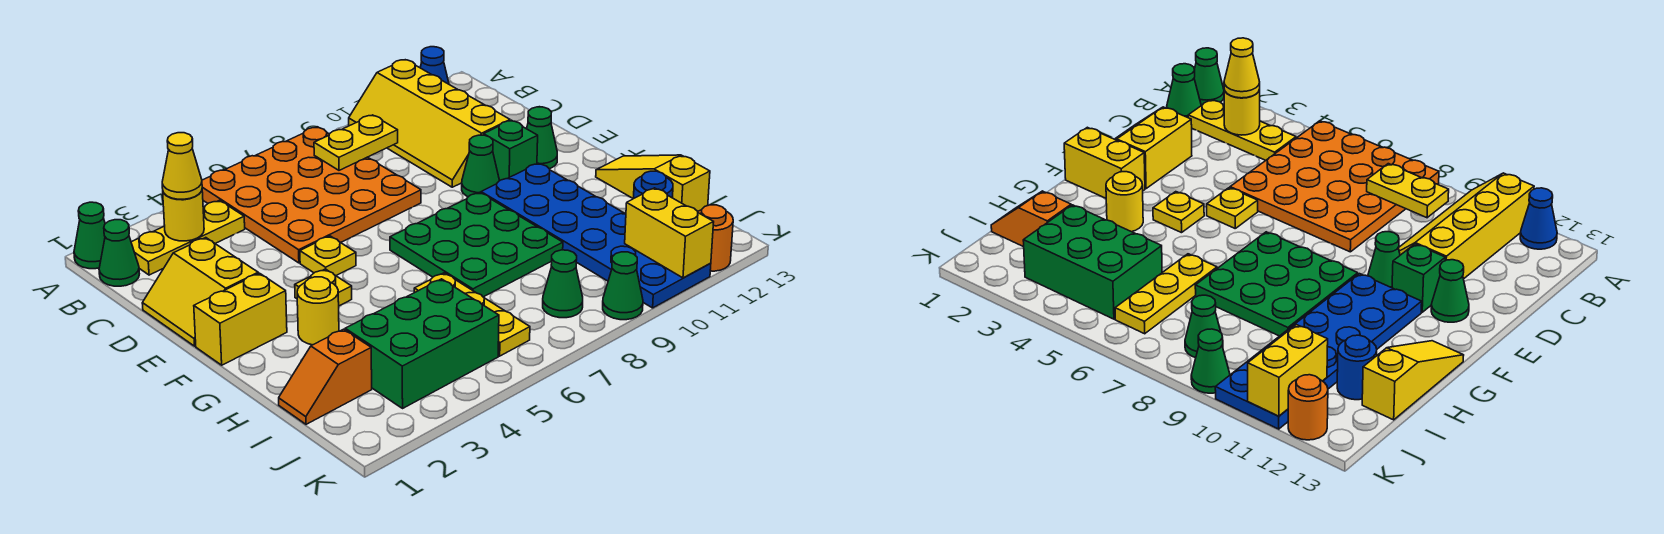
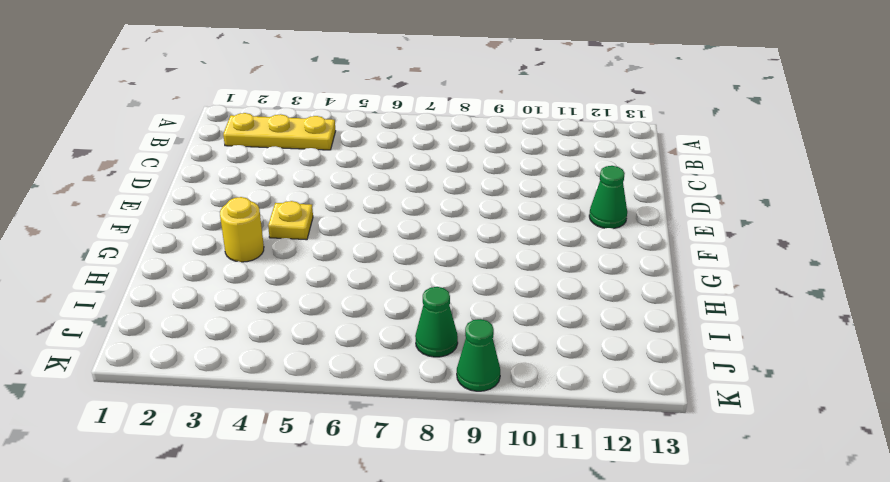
none -> green cone A1 level 1
none -> orange plate A5:D8 level 1
none -> yellow slope A10:D11 level 1 top 11

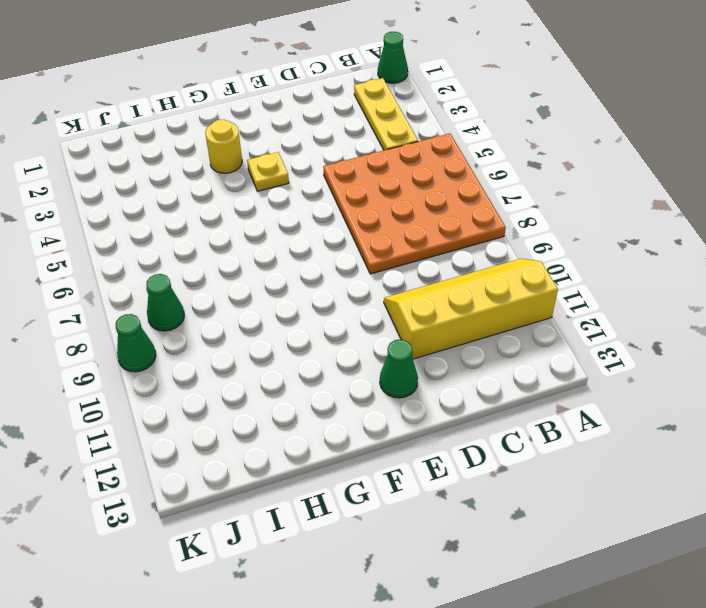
none -> blue cone A12 level 1
none -> green cone B1 level 1
none -> yellow slope D1:E2 level 1 top 2

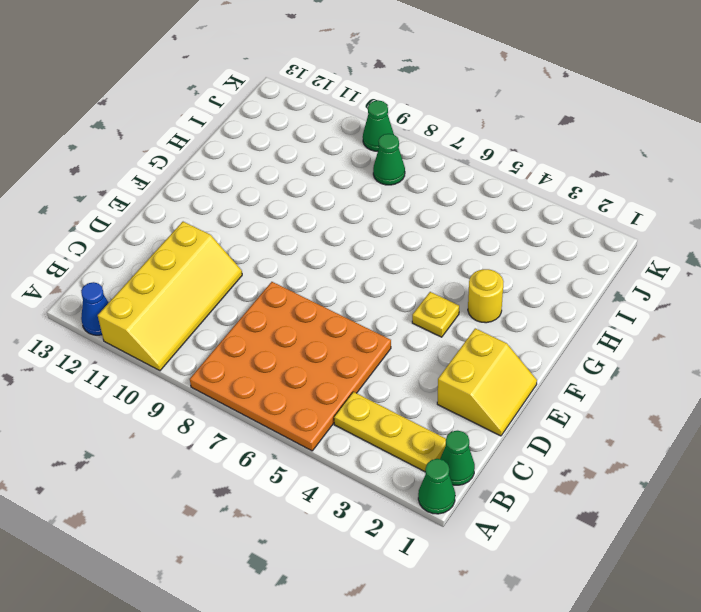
none -> yellow plate E5 level 1
none -> green cone E10 level 1
none -> green brick E11 level 1

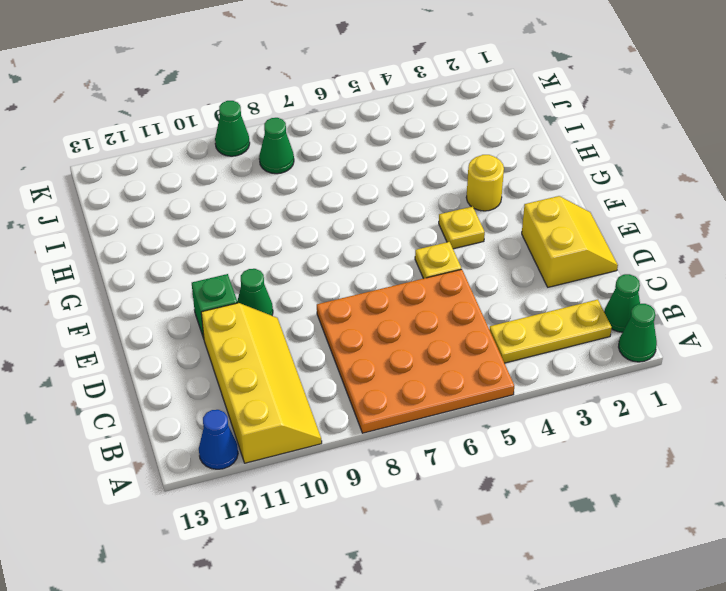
none -> green cone E12 level 1
none -> yellow brick F1:F2 level 1
none -> green plate F7:H9 level 1

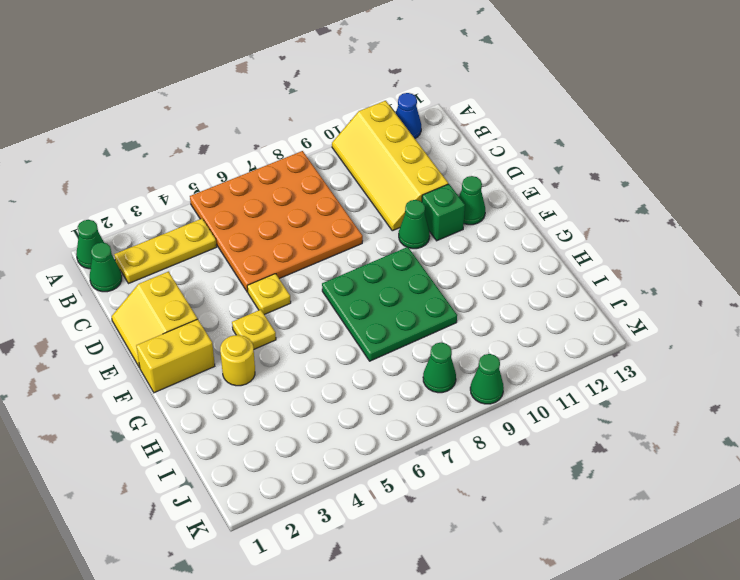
none -> blue plate F10:K11 level 1
none -> yellow slope G13:I13 level 1 top I
none -> yellow plate H6:J6 level 1

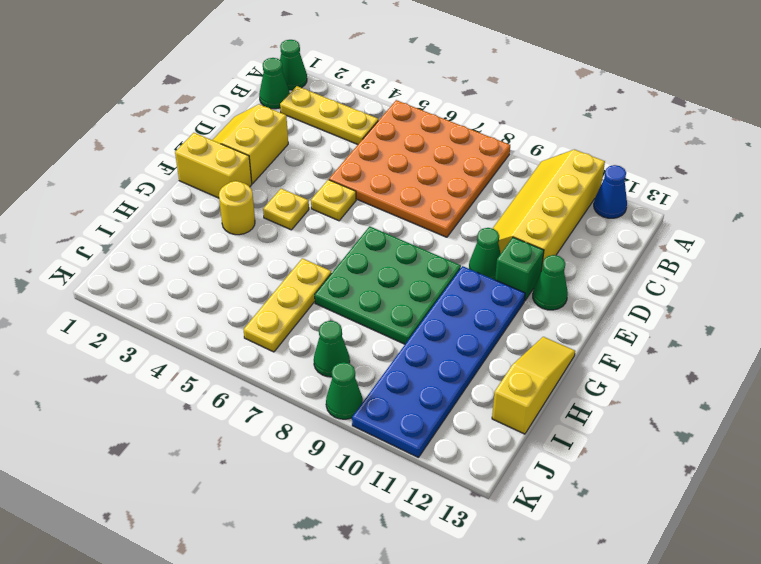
none -> orange slope I1:I2 level 1 top 2
none -> green brick I3:J5 level 1
none -> blue round brick I12 level 1

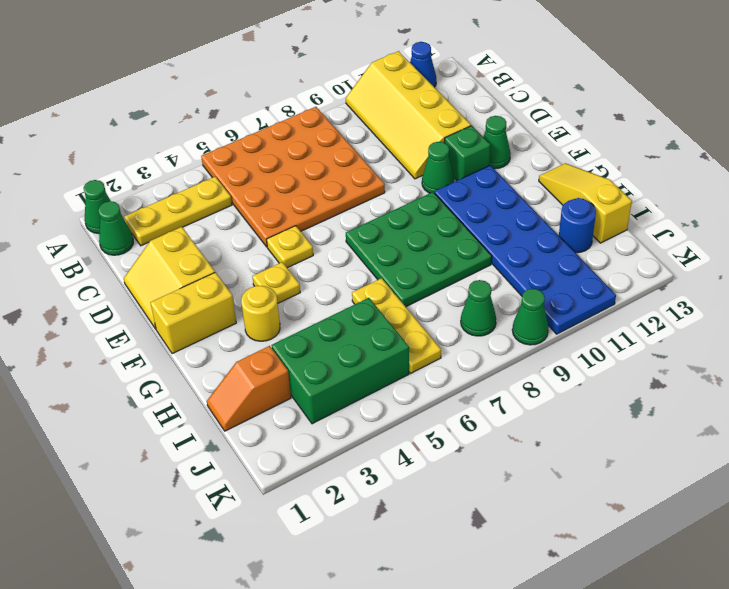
none -> orange round brick K12 level 1
none -> yellow round brick B3 level 2
none -> yellow plate B8:B9 level 2

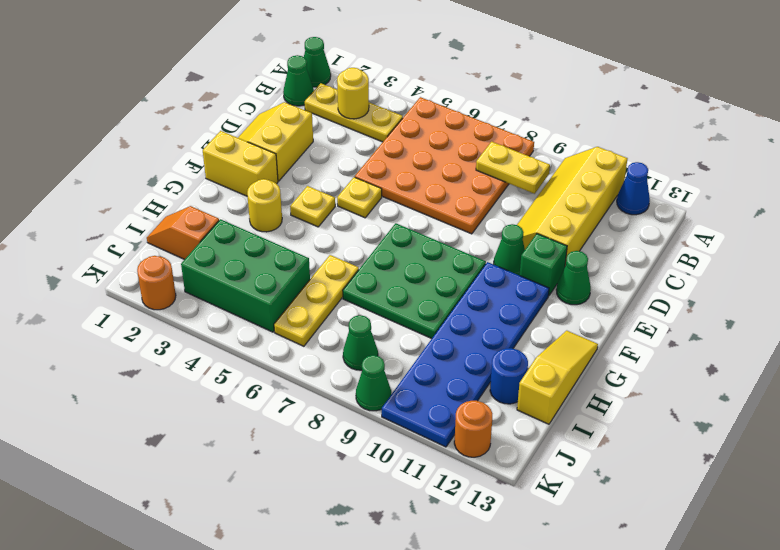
orange round brick K2 level 1 -> none
none -> yellow brick J11:K11 level 2
none -> yellow cone B3 level 3

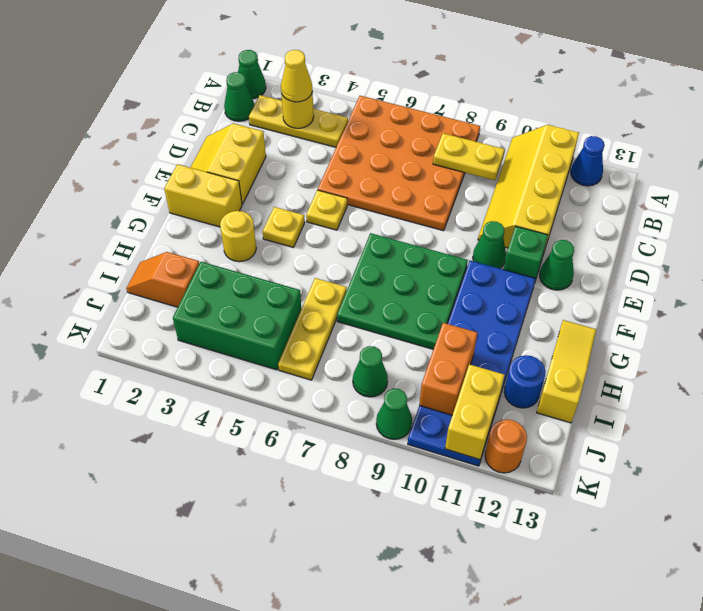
orange brick I10:J10 level 2 -> none

